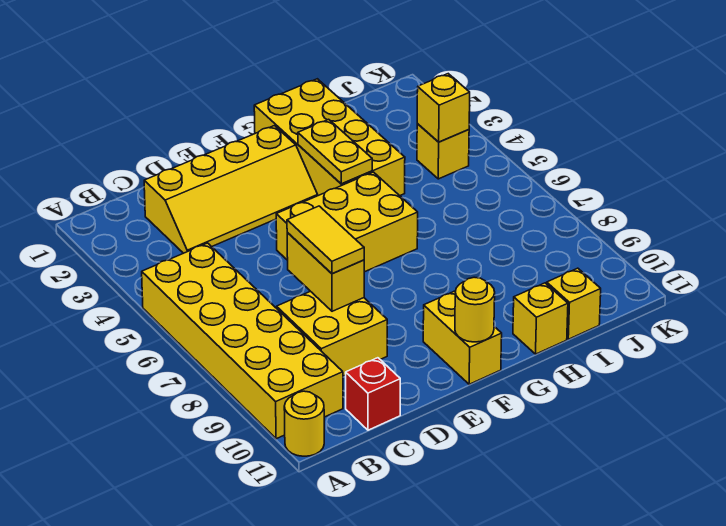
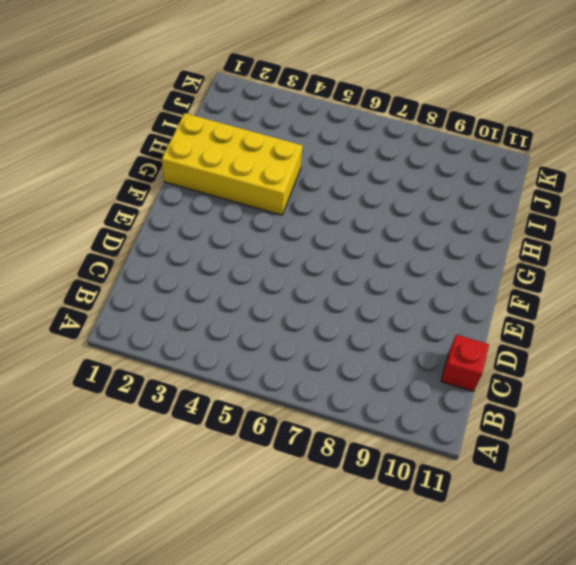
none -> yellow brick A5:B10 level 1
none -> yellow round brick A11 level 1
none -> yellow slope C2:F3 level 1 top 2

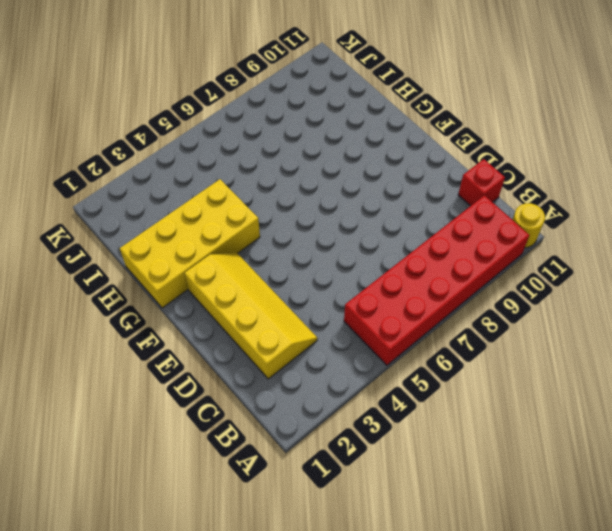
red brick A5:B10 level 1 -> yellow brick A5:B10 level 1
none -> yellow brick C8:D9 level 1
none -> yellow brick E5:G6 level 1
none -> yellow brick F10:F11 level 1

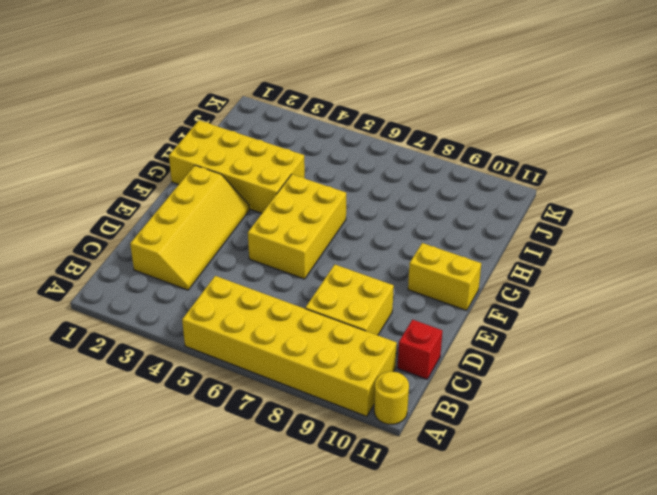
none -> yellow brick H11 level 1
none -> yellow brick I11 level 1
none -> yellow brick J4 level 1

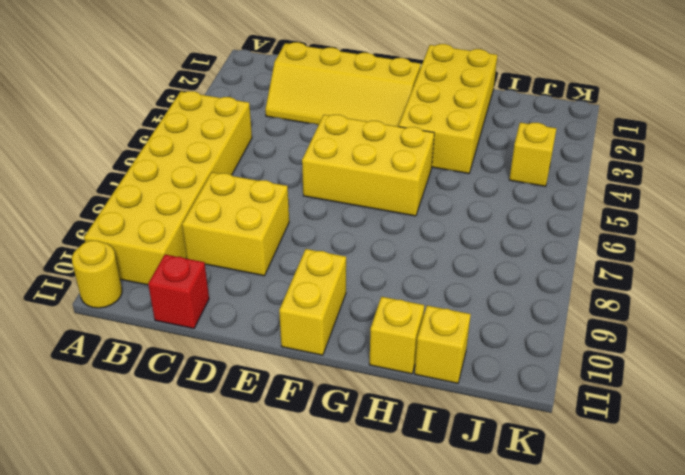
none -> yellow brick D7:D8 level 2
none -> yellow round brick F11 level 2
none -> yellow plate G3:G4 level 2

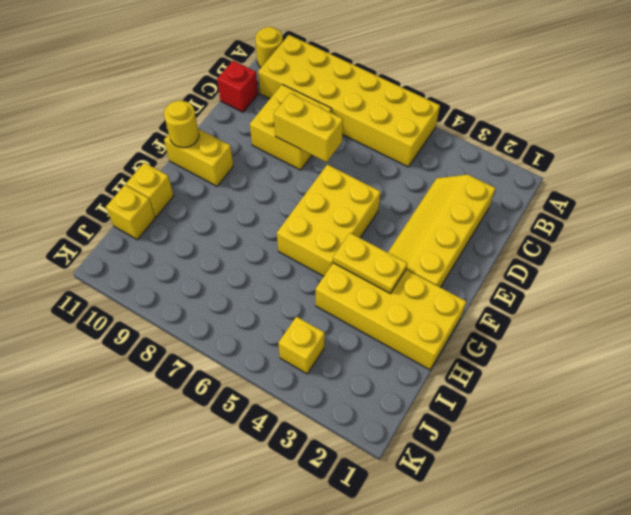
none -> yellow brick J4 level 2
none -> yellow tile D7:D8 level 3

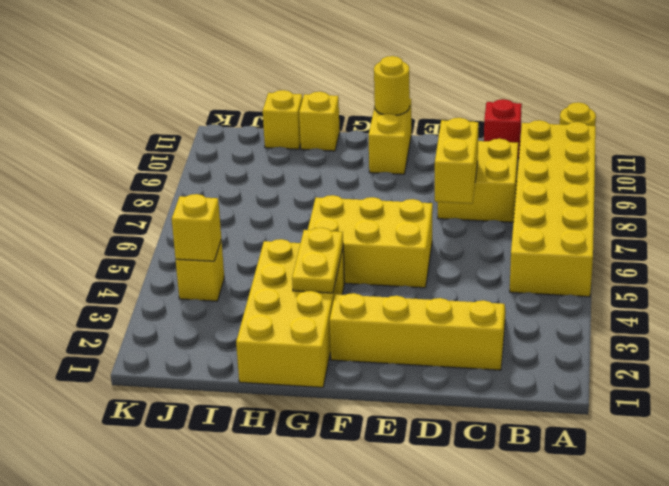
none -> yellow tile D7:D8 level 3

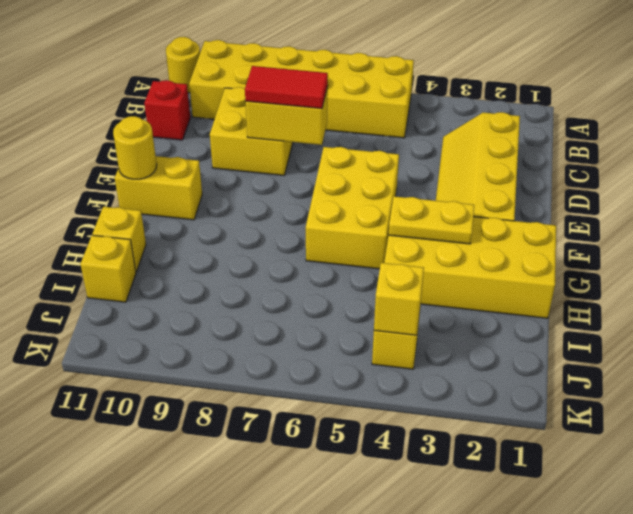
red tile D7:D8 level 3 -> yellow tile D7:D8 level 3

